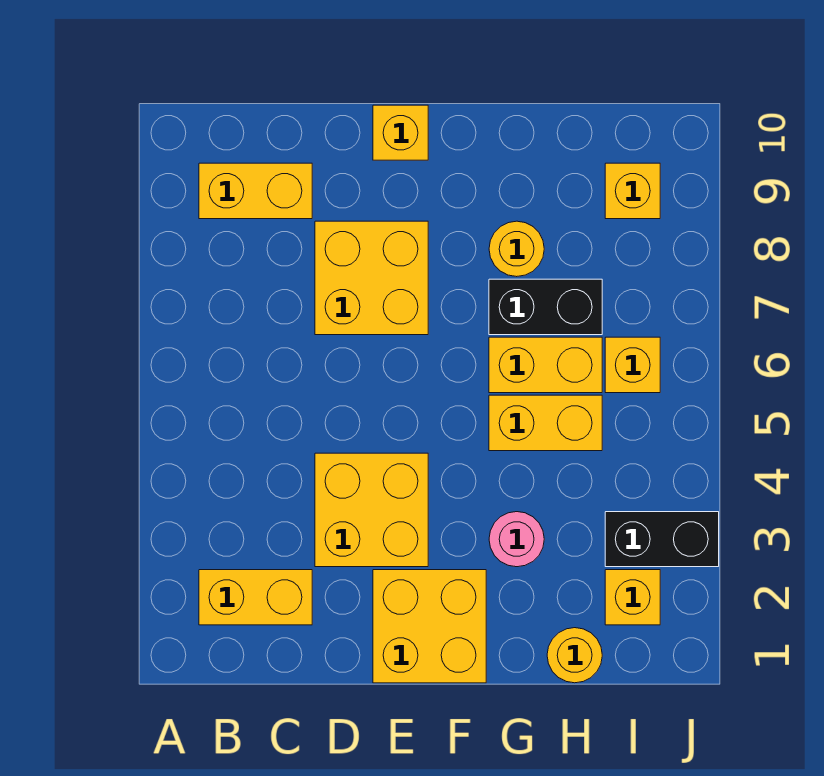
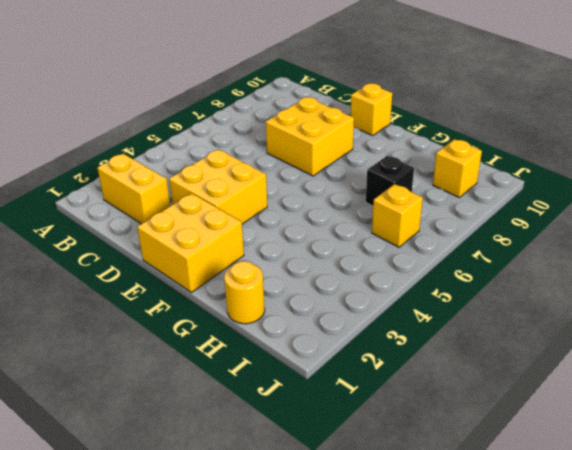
black brick H7 level 1 -> black brick G7:H7 level 1
none -> yellow brick B9:C9 level 1
none -> pink round brick G3 level 1
none -> yellow brick G5:H5 level 1

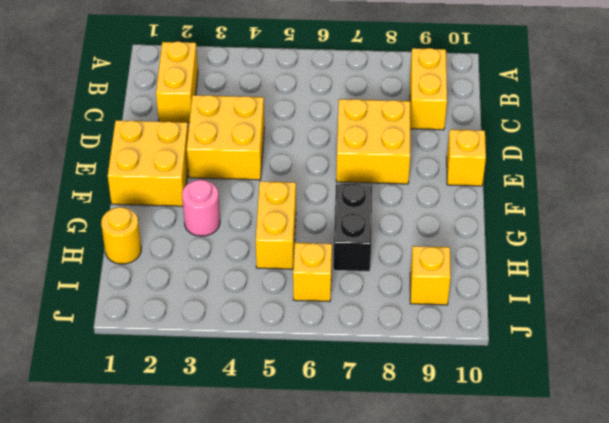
none -> yellow brick G6:H6 level 1
none -> yellow round brick G8 level 1
none -> yellow brick I2 level 1

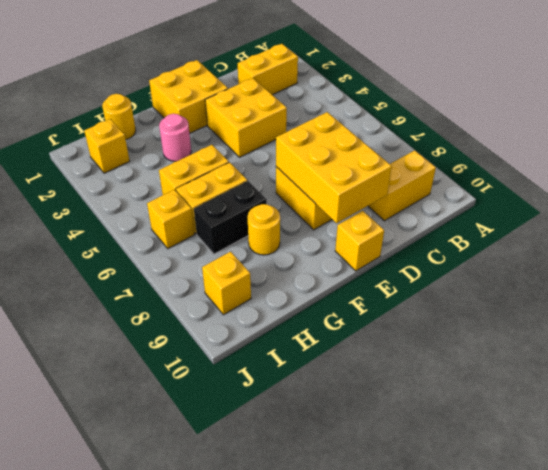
yellow brick D7:E9 level 2 -> none
none -> black brick I3:J3 level 1

